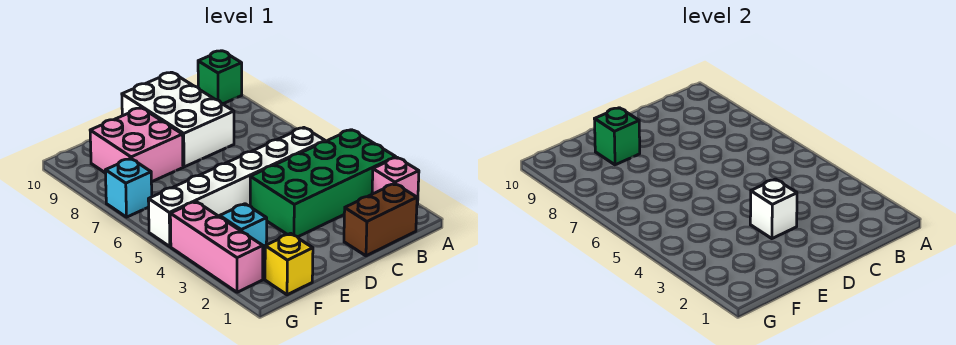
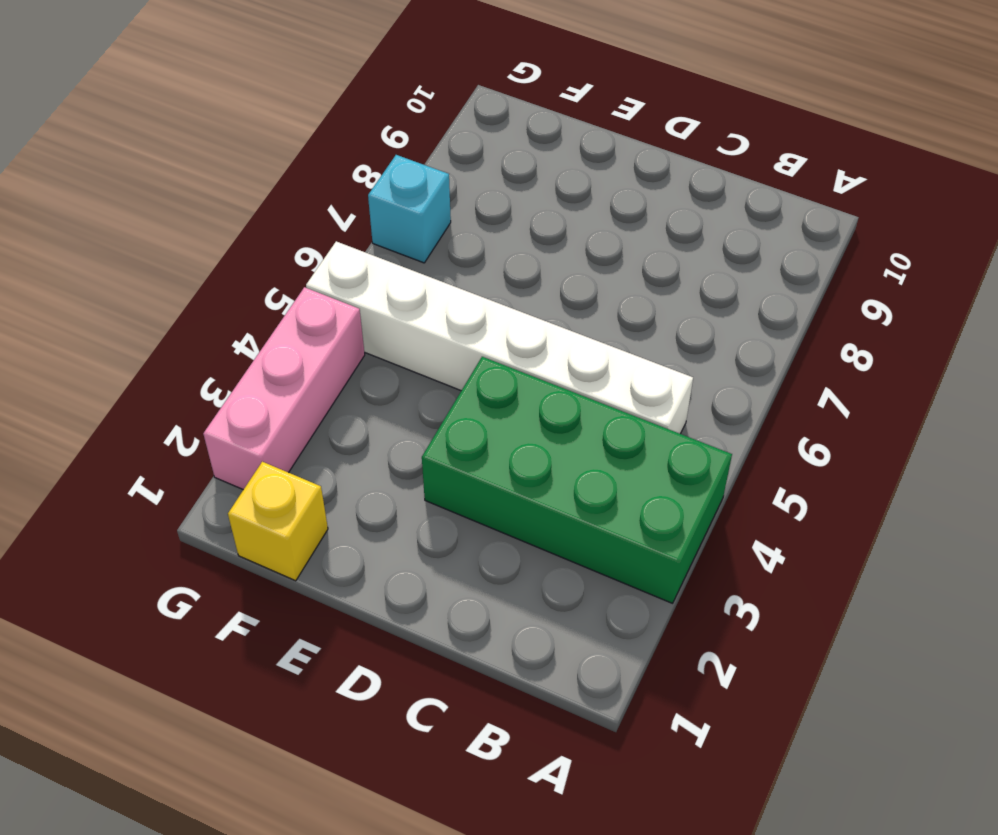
none -> pink brick A2 level 1
none -> green brick A10 level 1
none -> brown brick B1:C1 level 1

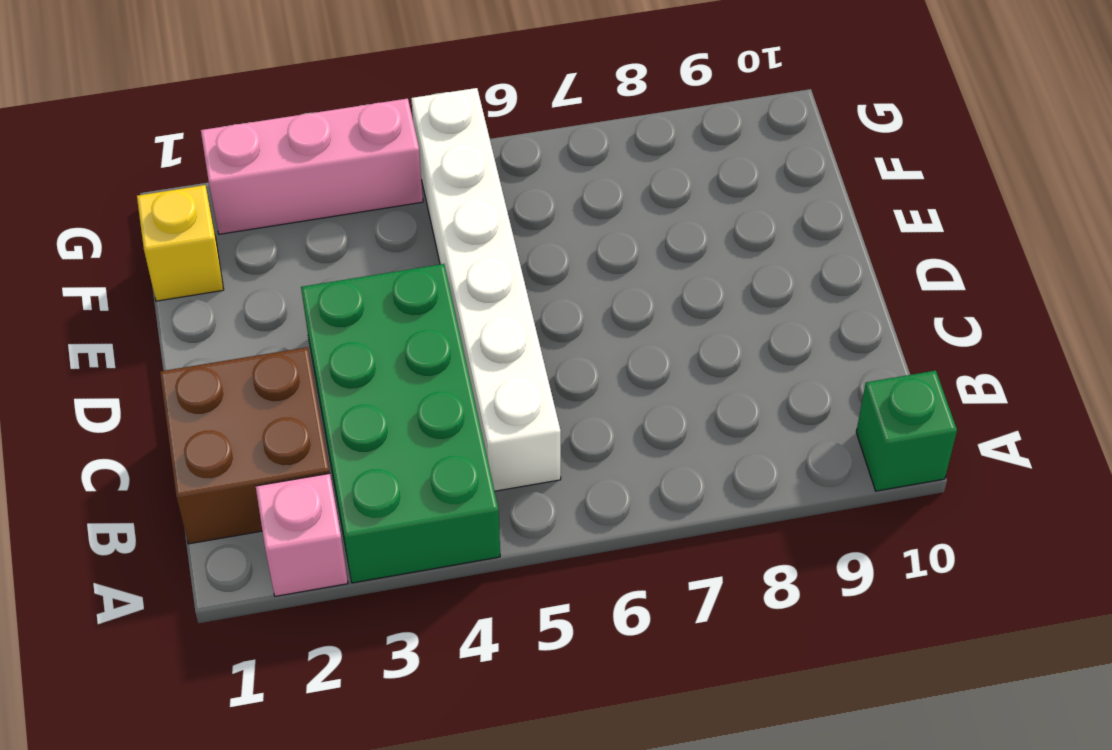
brown brick B1:C2 level 1 -> brown brick B1:C1 level 1
none -> white brick C8:D10 level 1
none -> pink brick E8:F9 level 1
none -> cyan brick F3 level 1

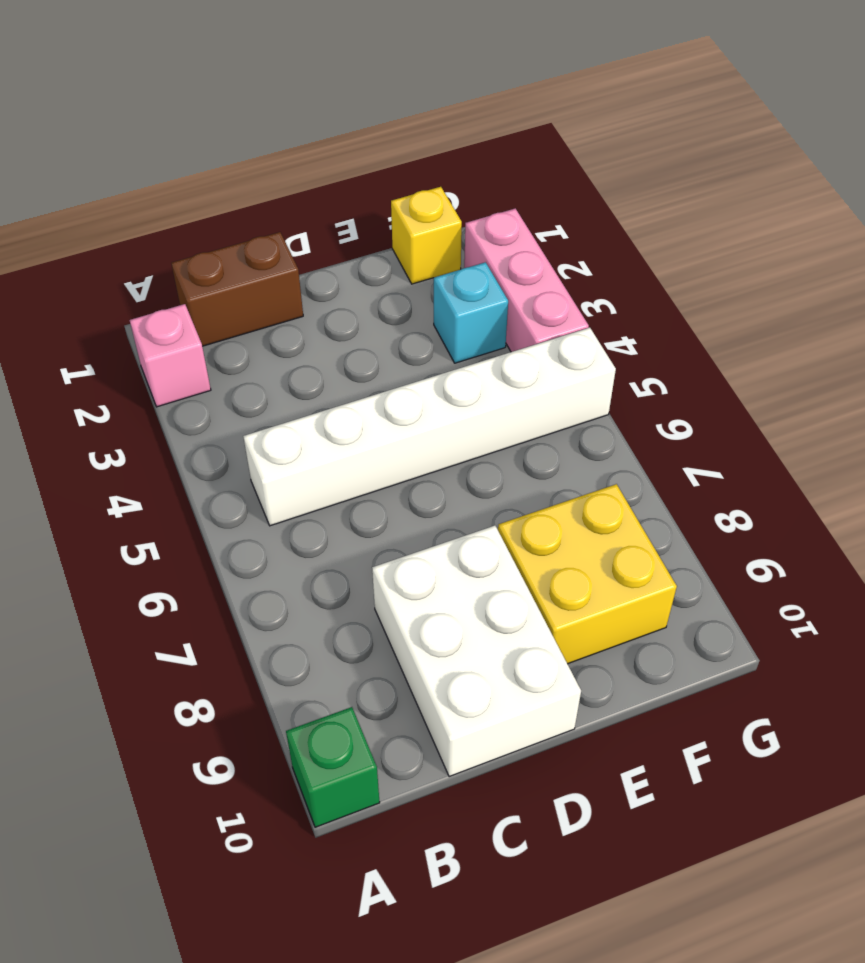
yellow brick E8:F9 level 1 -> pink brick E8:F9 level 1
none -> green brick A3:D4 level 1
none -> cyan brick G7 level 1
none -> white brick D3 level 2

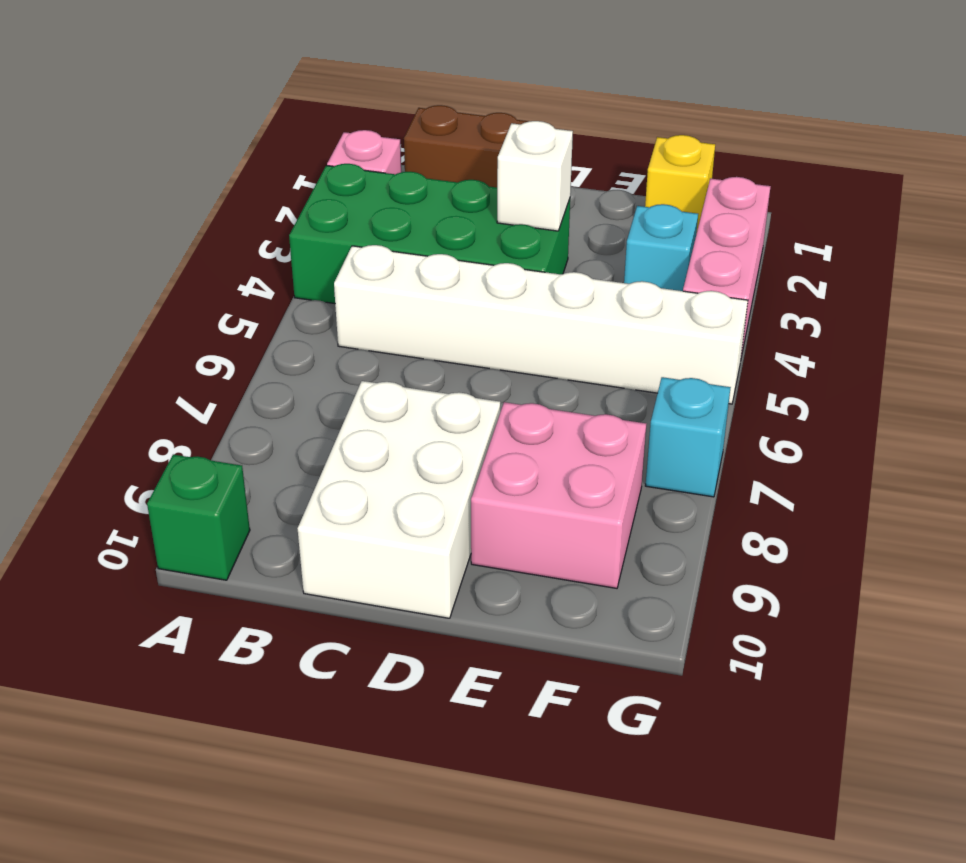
none -> green brick E9 level 2

